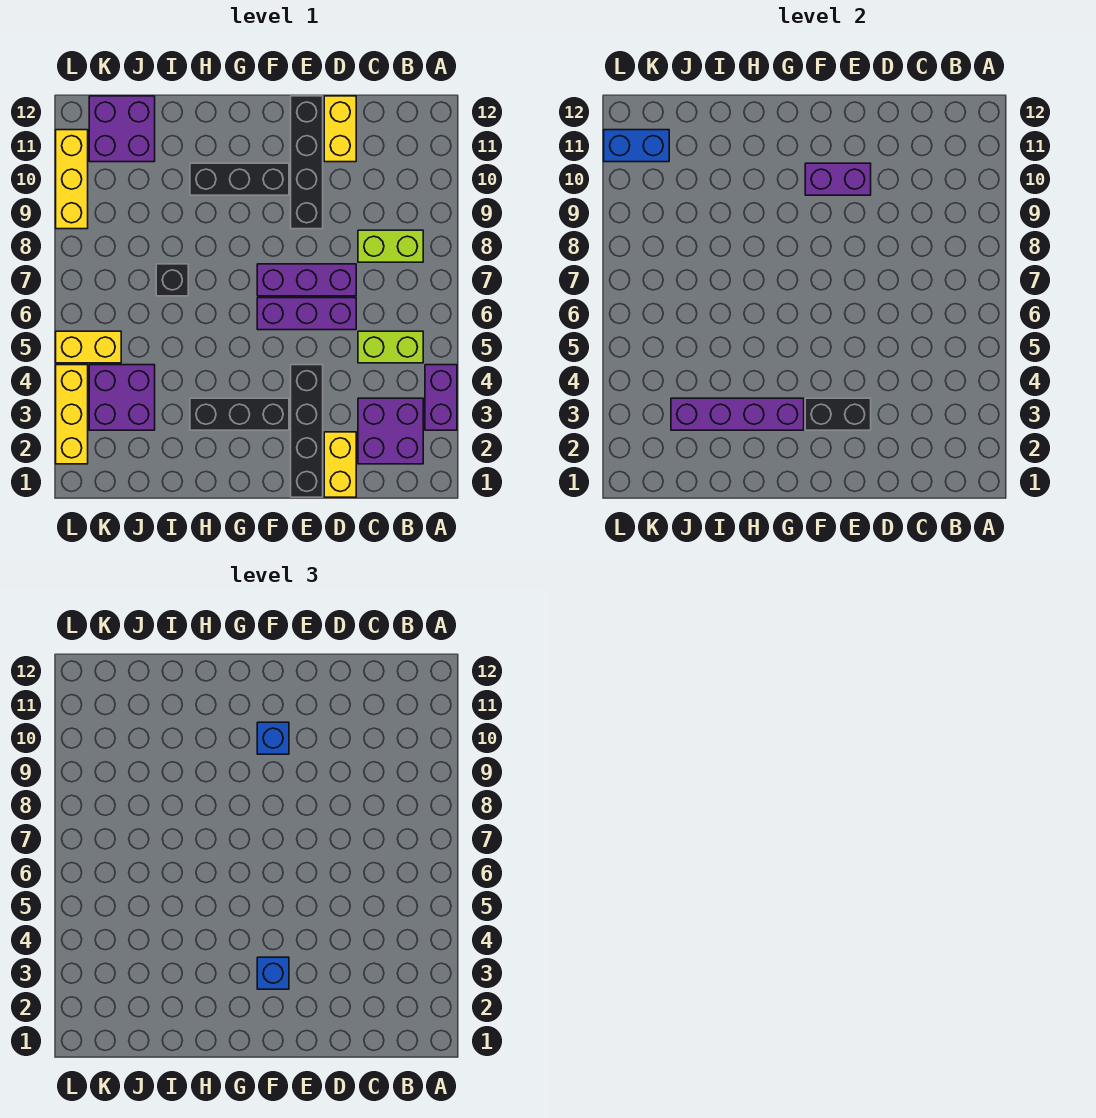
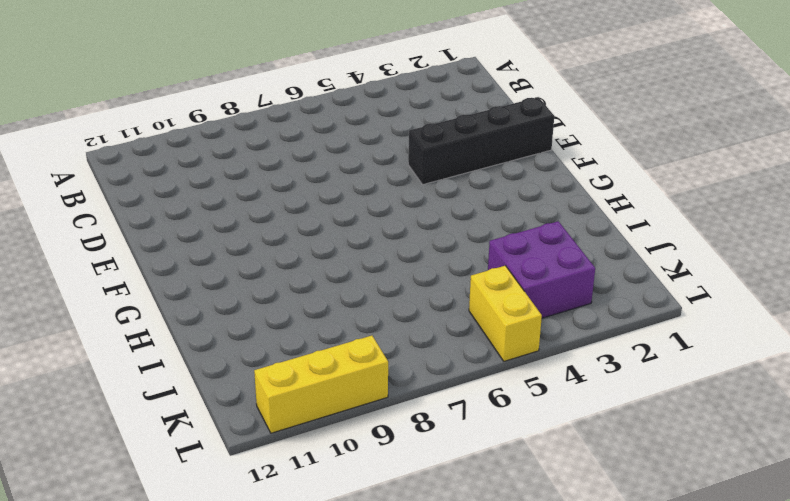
none -> purple brick A3:A4 level 1
none -> purple brick B2:C3 level 1
none -> lime brick B5:C5 level 1

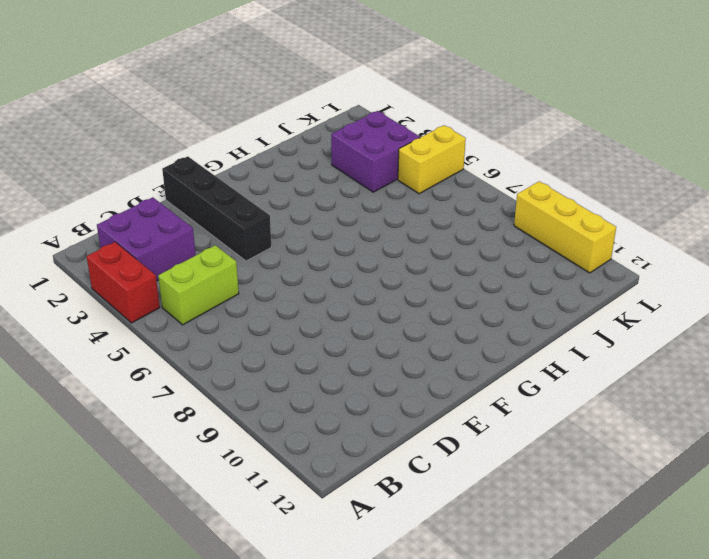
red brick A3:A4 level 1 -> purple brick A3:A4 level 1
none -> lime brick B8:C8 level 1
none -> yellow brick D1:D2 level 1
none -> purple brick D6:F6 level 1

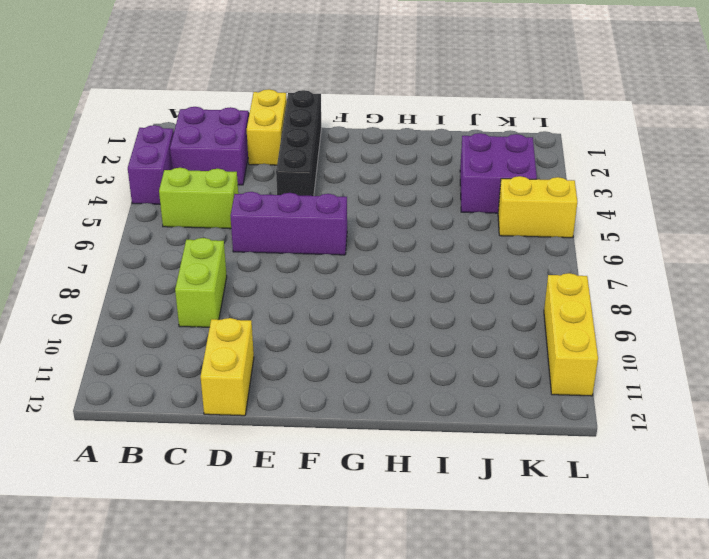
lime brick C8:C9 level 1 -> lime brick B8:C8 level 1
none -> purple brick D7:F7 level 1
none -> black brick E9:E12 level 1
none -> black brick F3:H3 level 1

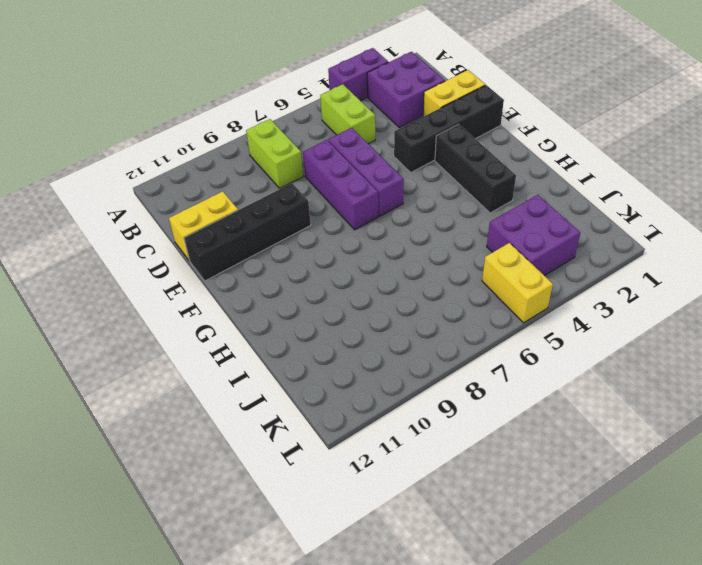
none -> black brick F10:H10 level 1
none -> black brick I7 level 1
none -> purple brick J11:K12 level 1

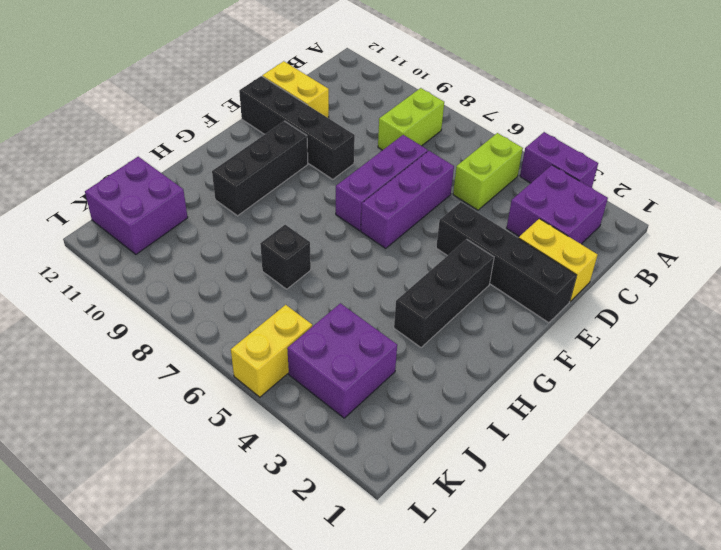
none -> yellow brick L2:L4 level 1
none -> yellow brick L9:L11 level 1
none -> black brick E3:F3 level 2

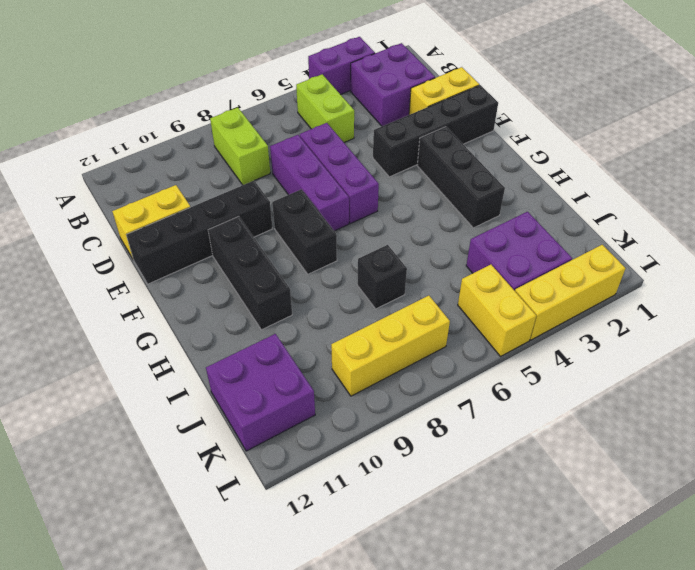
black brick F8:G8 level 1 -> black brick E3:F3 level 2
yellow brick K7:K9 level 1 -> yellow brick L9:L11 level 1
none -> purple brick E10:F10 level 2
none -> purple brick G3:J3 level 2
none -> blue brick K11:L11 level 2

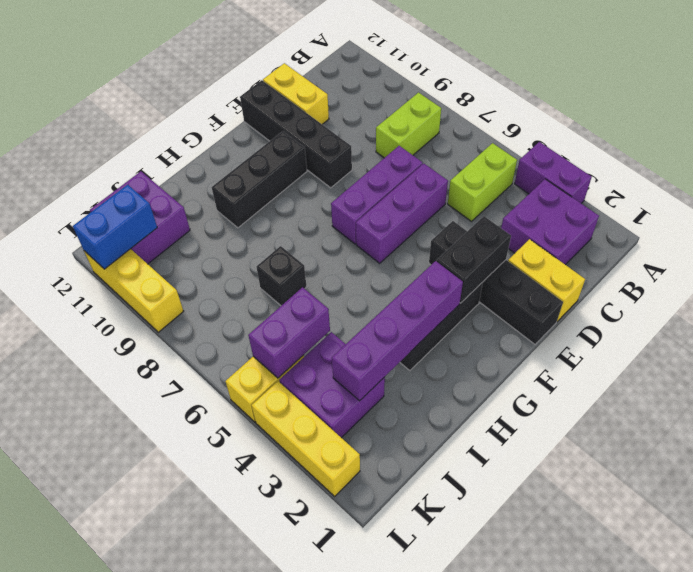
purple brick J5:K5 level 2 -> purple brick E10:F10 level 2
none -> blue brick F3 level 3
none -> blue brick F10 level 3

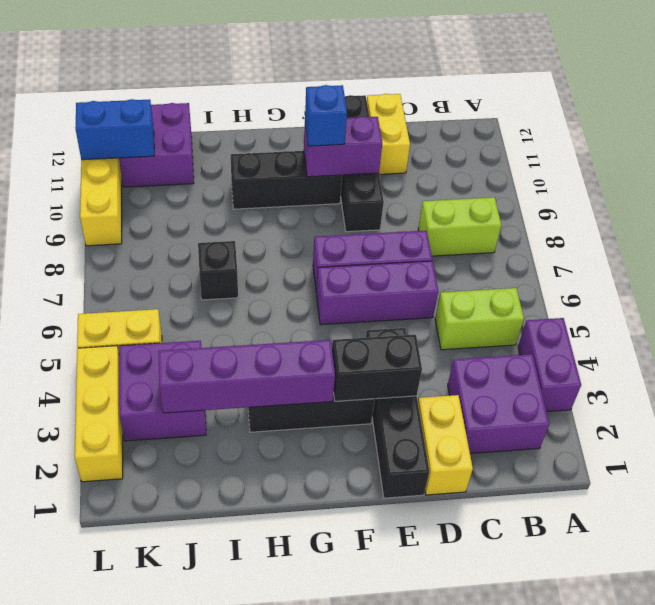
none -> blue brick F3 level 3

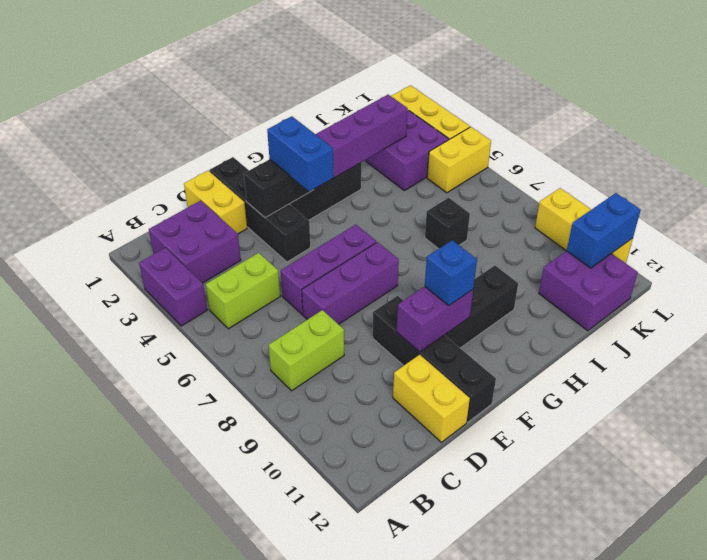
blue brick F3:F4 level 3 -> blue brick F3 level 3

